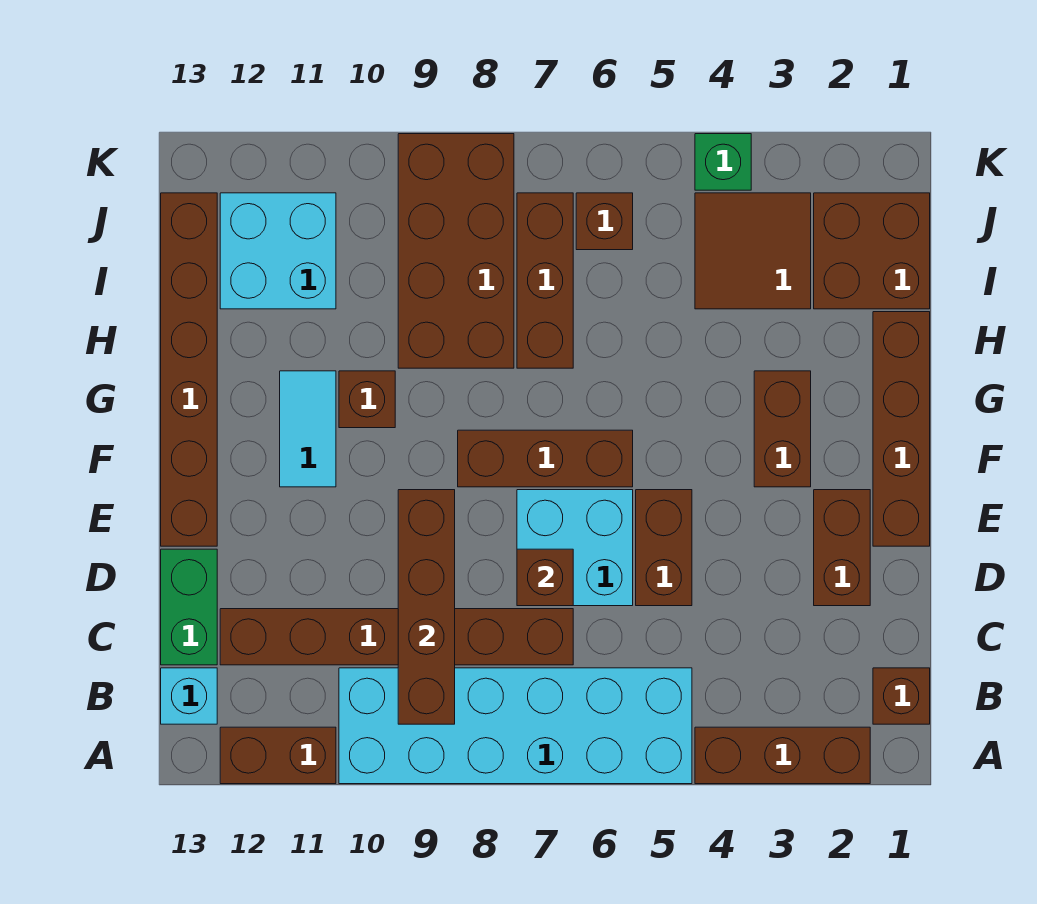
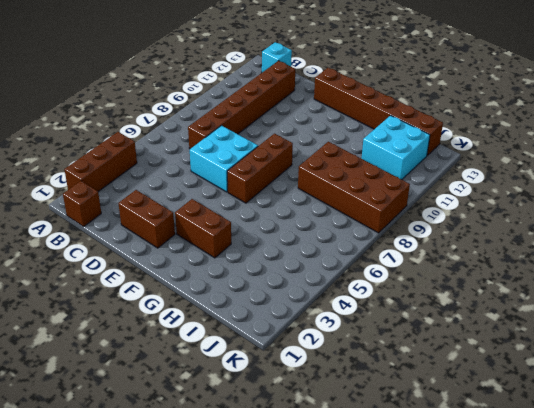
none -> cyan brick A5:B10 level 1
none -> brown brick A11:A12 level 1
none -> green brick C13:D13 level 1

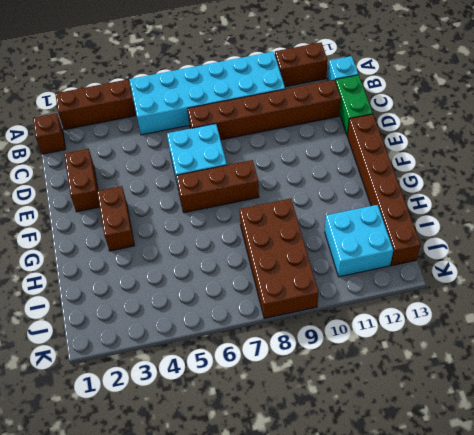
none -> brown brick D5:E5 level 1
none -> brown brick E1:H1 level 1
none -> cyan tile F11:G11 level 1

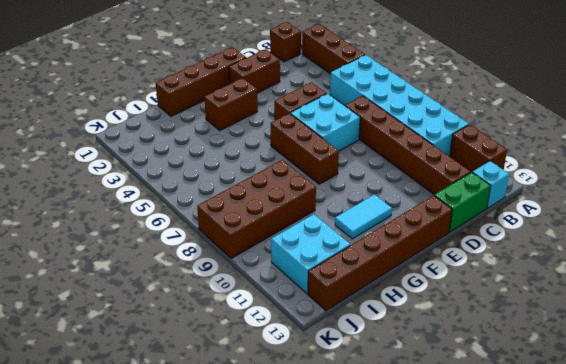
none -> brown brick G10 level 1
none -> brown brick H7:J7 level 1
none -> brown brick I1:J2 level 1

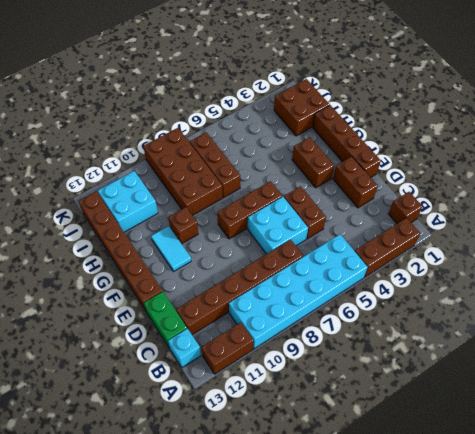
none -> brown tile I3:J4 level 1
none -> brown brick J6 level 1
none -> green brick K4 level 1

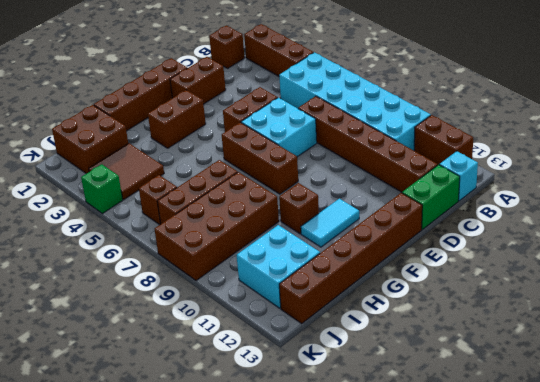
none -> brown brick B9:E9 level 2
none -> brown brick D7 level 2

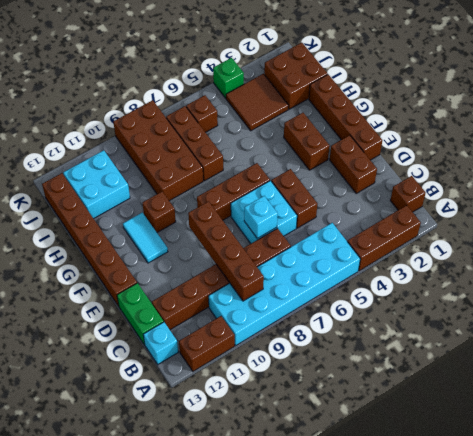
cyan brick D7 level 2 -> brown brick D7 level 2

